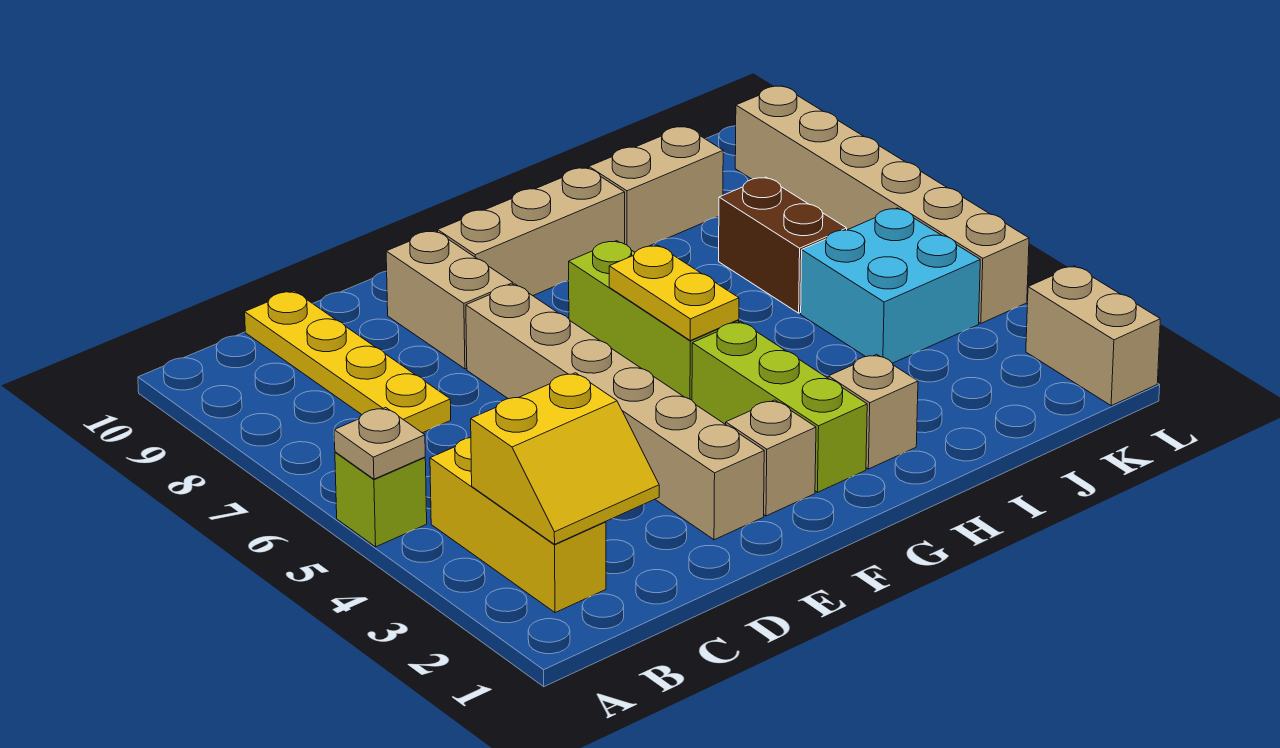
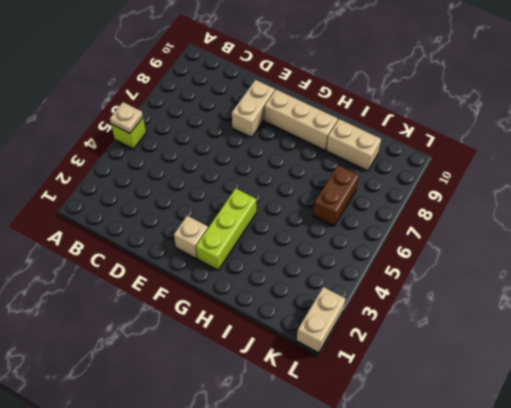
none -> yellow brick B2:B4 level 1
none -> yellow plate C7:C10 level 1
none -> tan brick E2:E7 level 1

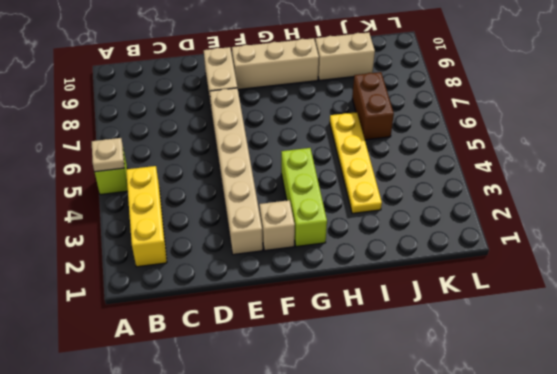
yellow plate I3:I6 level 1 -> yellow plate C7:C10 level 1
none -> lime brick G5:G7 level 1
none -> tan brick H2 level 1
none -> cyan brick J4:K5 level 1

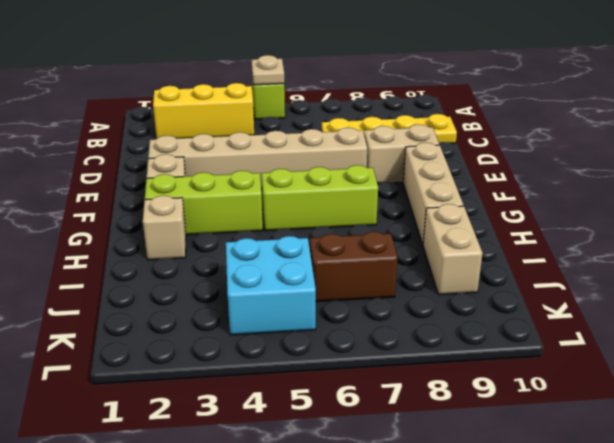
none -> tan brick L1:L2 level 1
none -> tan brick L4:L9 level 1
none -> yellow slope B2:C3 level 2 top 3

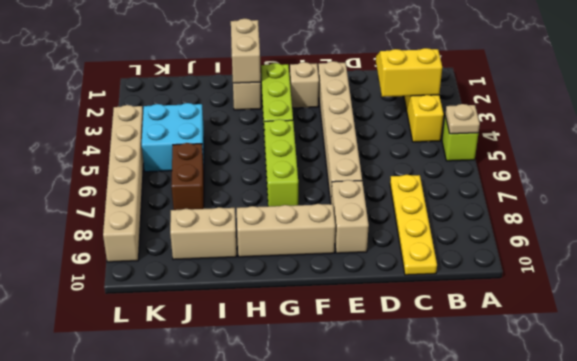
tan brick H1:H2 level 2 -> tan brick L1:L2 level 1
none -> yellow plate G5:G6 level 2

